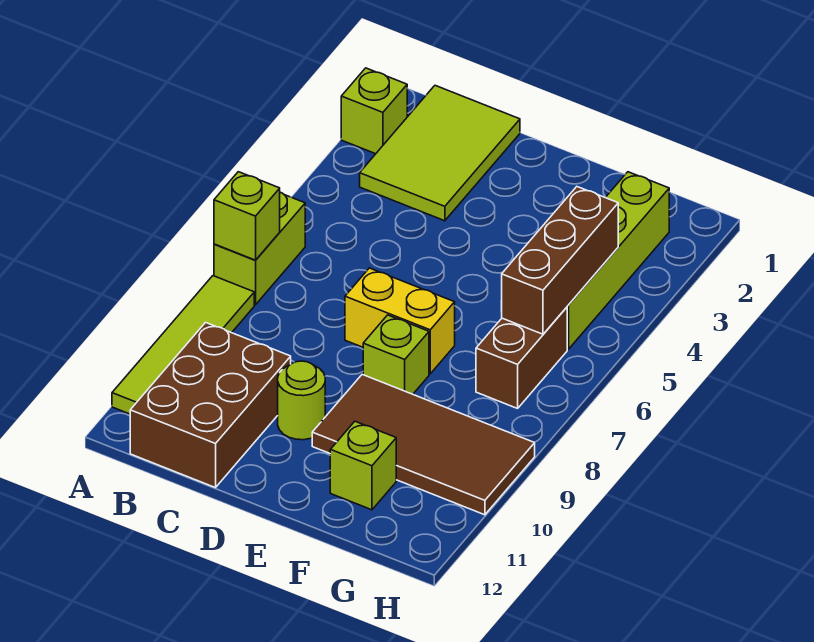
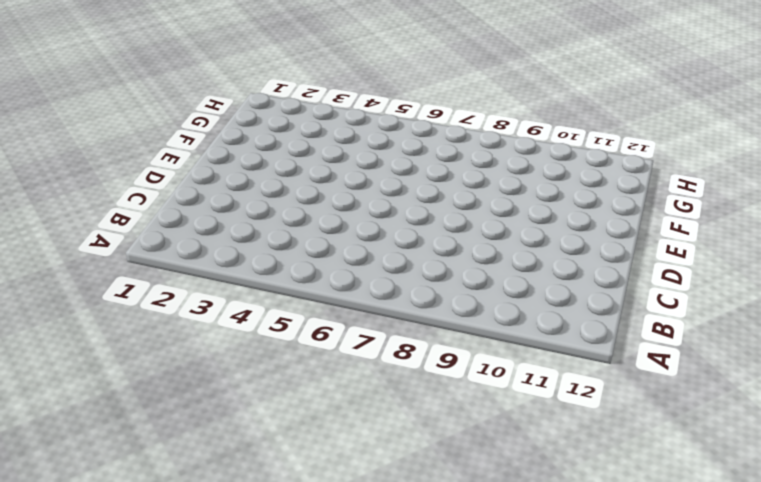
none -> lime brick A2 level 1
none -> lime brick A6:A7 level 1
none -> lime tile A8:A11 level 1

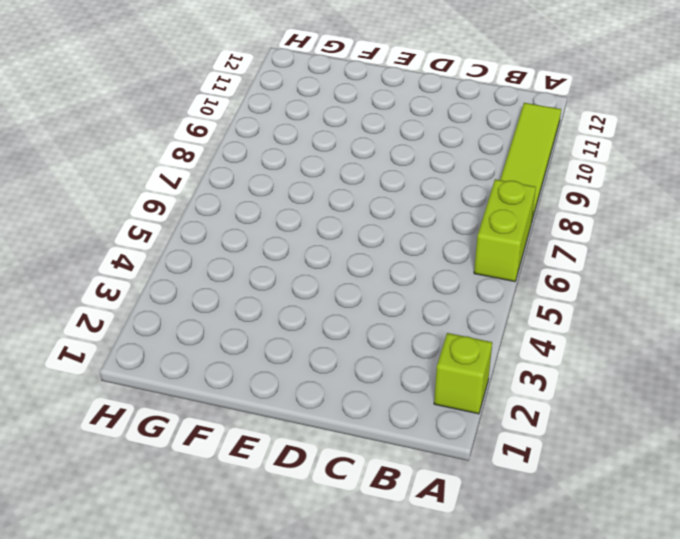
none -> lime tile B1:C3 level 1
none -> brown brick B10:C12 level 1
none -> yellow brick D7:E7 level 1

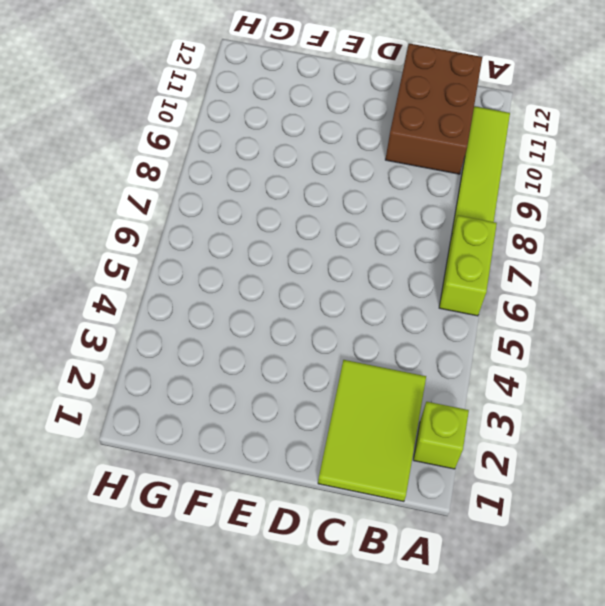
none -> yellow brick D7:E7 level 1
none -> lime round brick D10 level 1
none -> lime brick E8 level 1

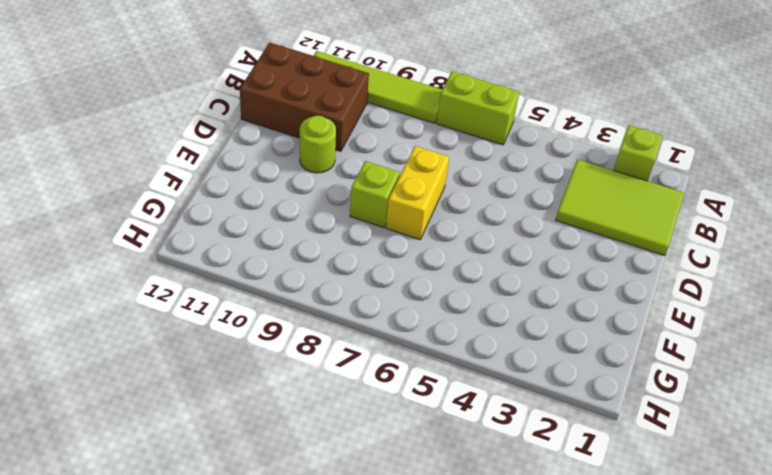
none -> brown tile E9:H10 level 1
none -> lime brick F11 level 1
none -> lime brick G2:G5 level 1

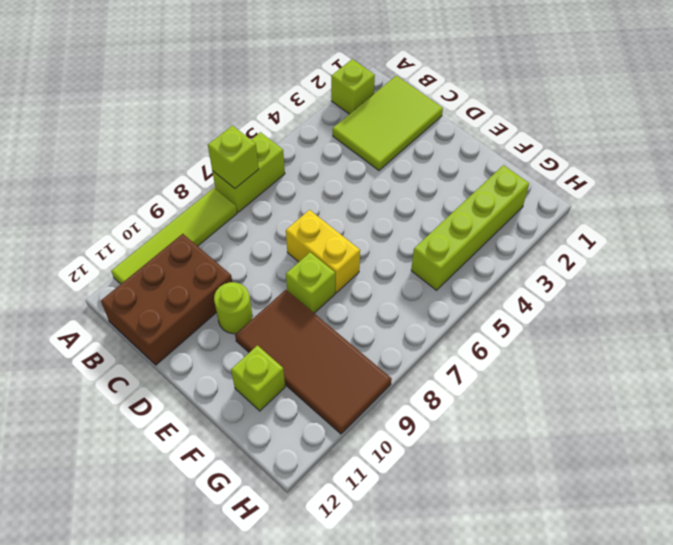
none -> brown brick G6:G7 level 1
none -> brown brick G4:G6 level 2

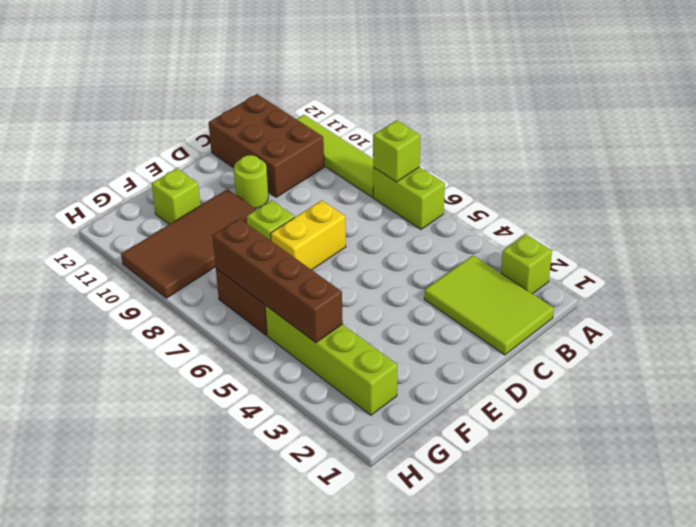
brown brick G4:G7 level 2 -> brown brick G4:G6 level 2

